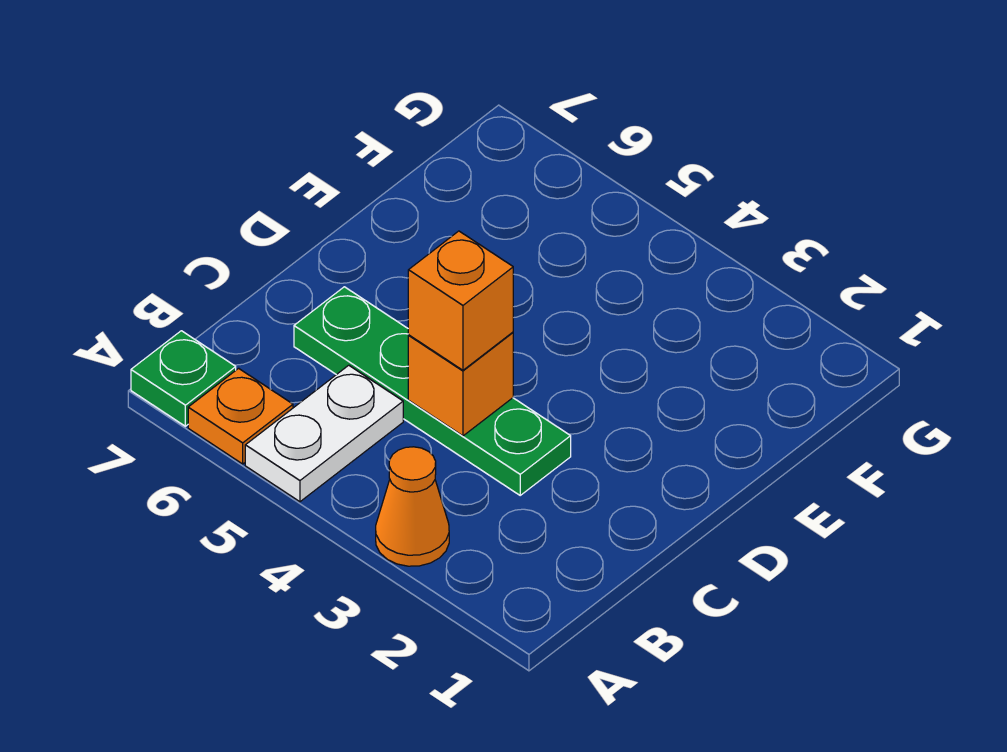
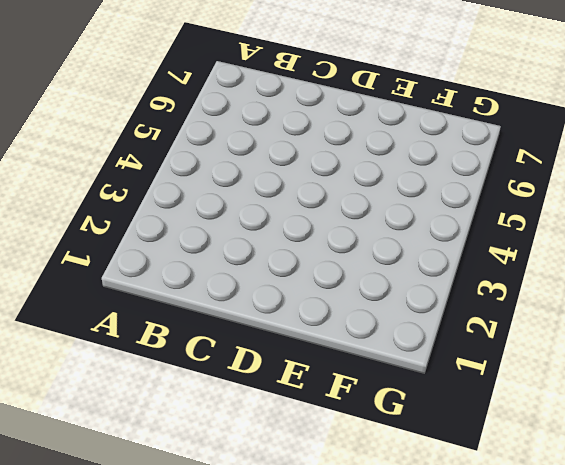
none -> orange cone A3 level 1
none -> white plate A5:B5 level 1

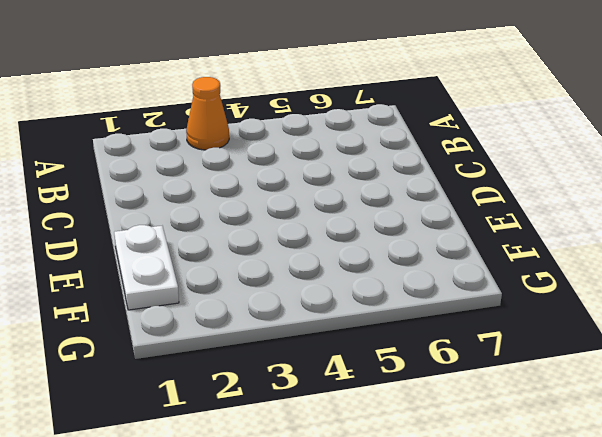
white plate E1:F1 level 1 -> white plate A5:B5 level 1
none -> orange plate A6 level 1
none -> green plate A7 level 1

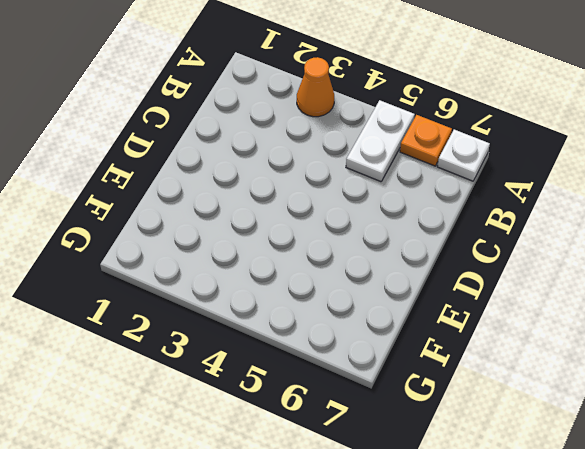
white plate A7 level 1 -> green plate A7 level 1
none -> green plate C3:C6 level 1
none -> orange brick C4 level 2

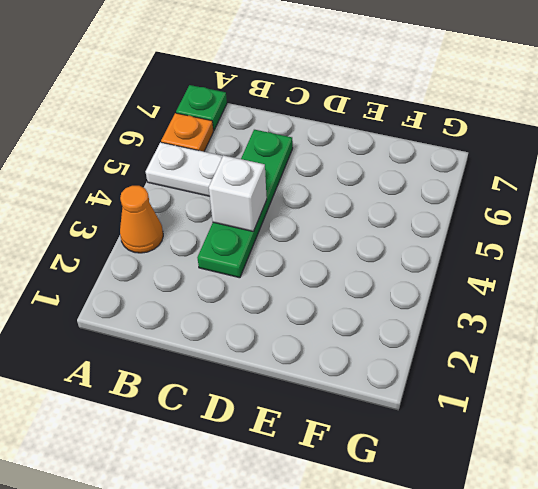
white brick C4 level 2 -> orange brick C4 level 2
none -> orange brick C4 level 3

